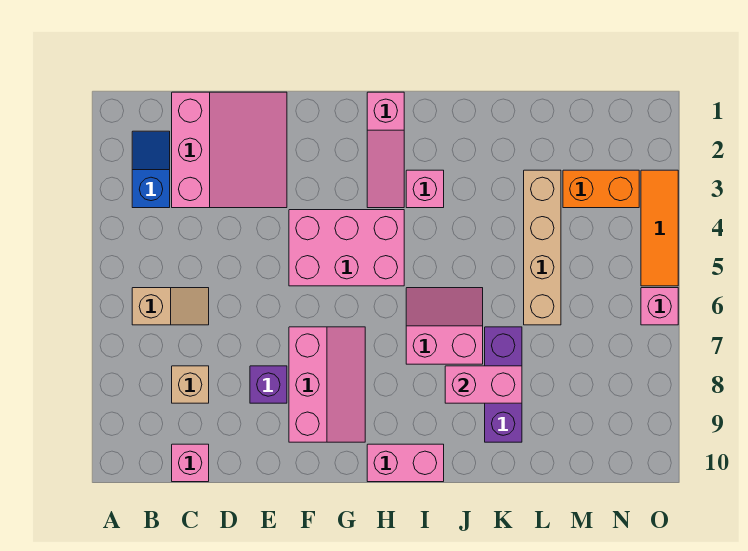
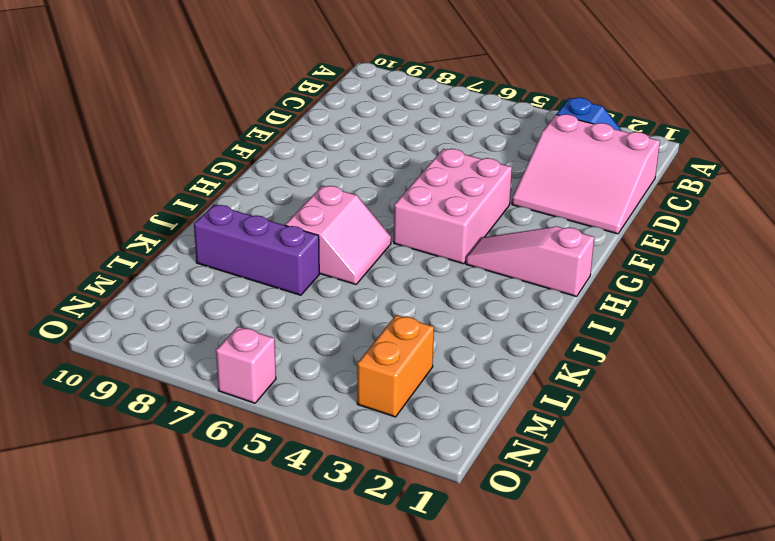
none -> tan slope B6:C6 level 1 top B
none -> tan brick C8 level 1
none -> pink brick C10 level 1

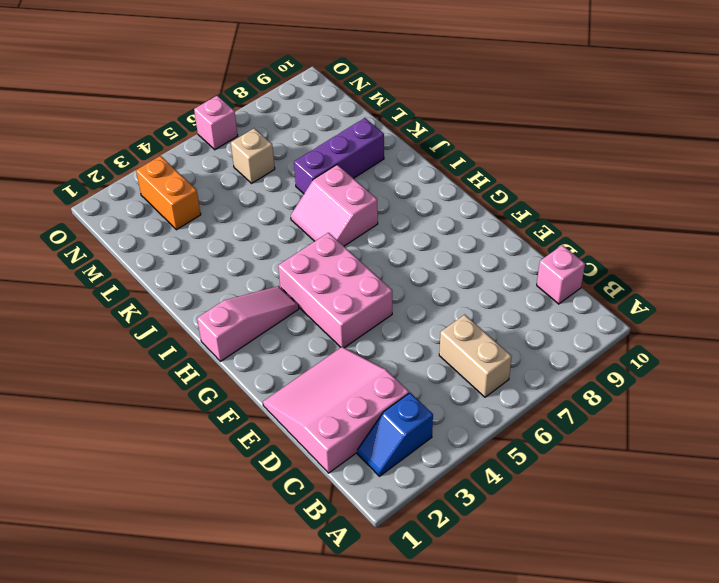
tan brick B6:C6 level 1 -> tan slope B6:C6 level 1 top B
tan brick M6 level 1 -> tan brick C8 level 1
none -> purple brick E8 level 1
none -> pink slope F7:G9 level 1 top F
none -> pink brick H10:I10 level 1

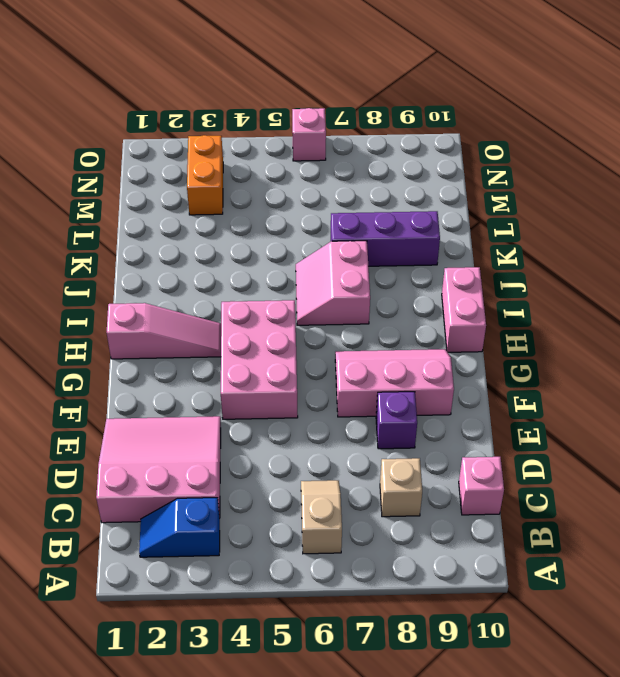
none -> pink brick I3 level 1
none -> tan brick L3:L6 level 1
none -> orange tile O3:O5 level 1

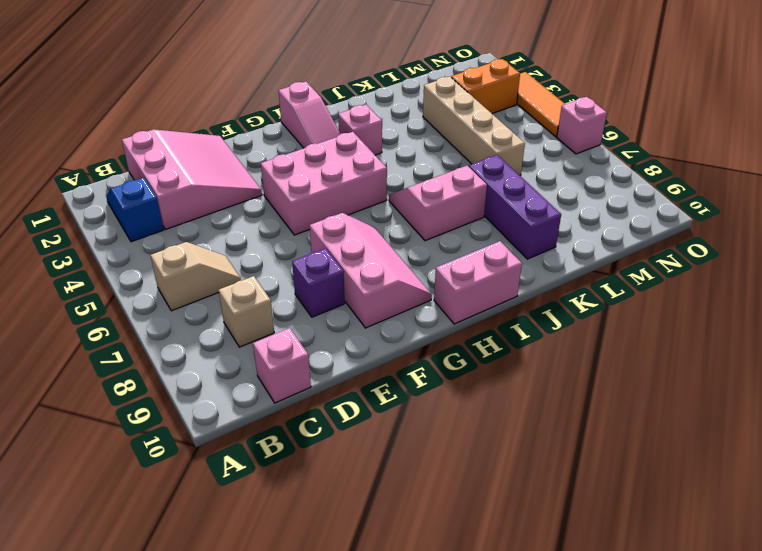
none -> pink brick J8:K8 level 2

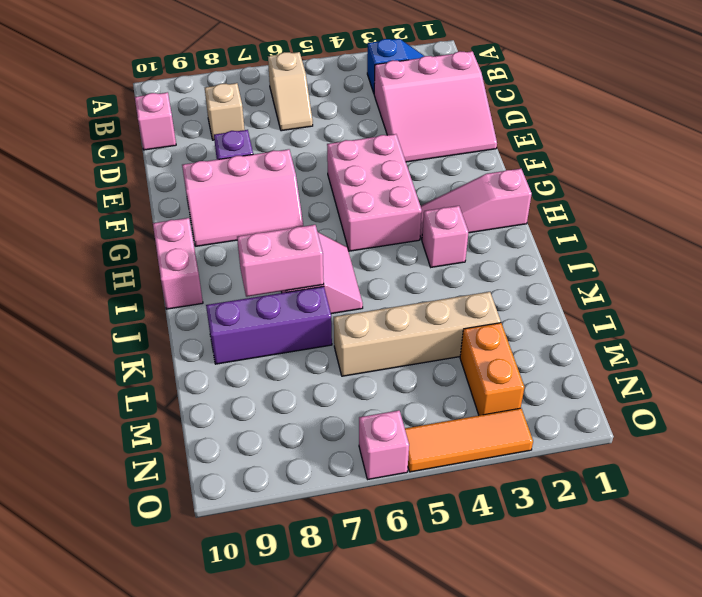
pink brick J7:J8 level 2 -> pink brick J8:K8 level 2

